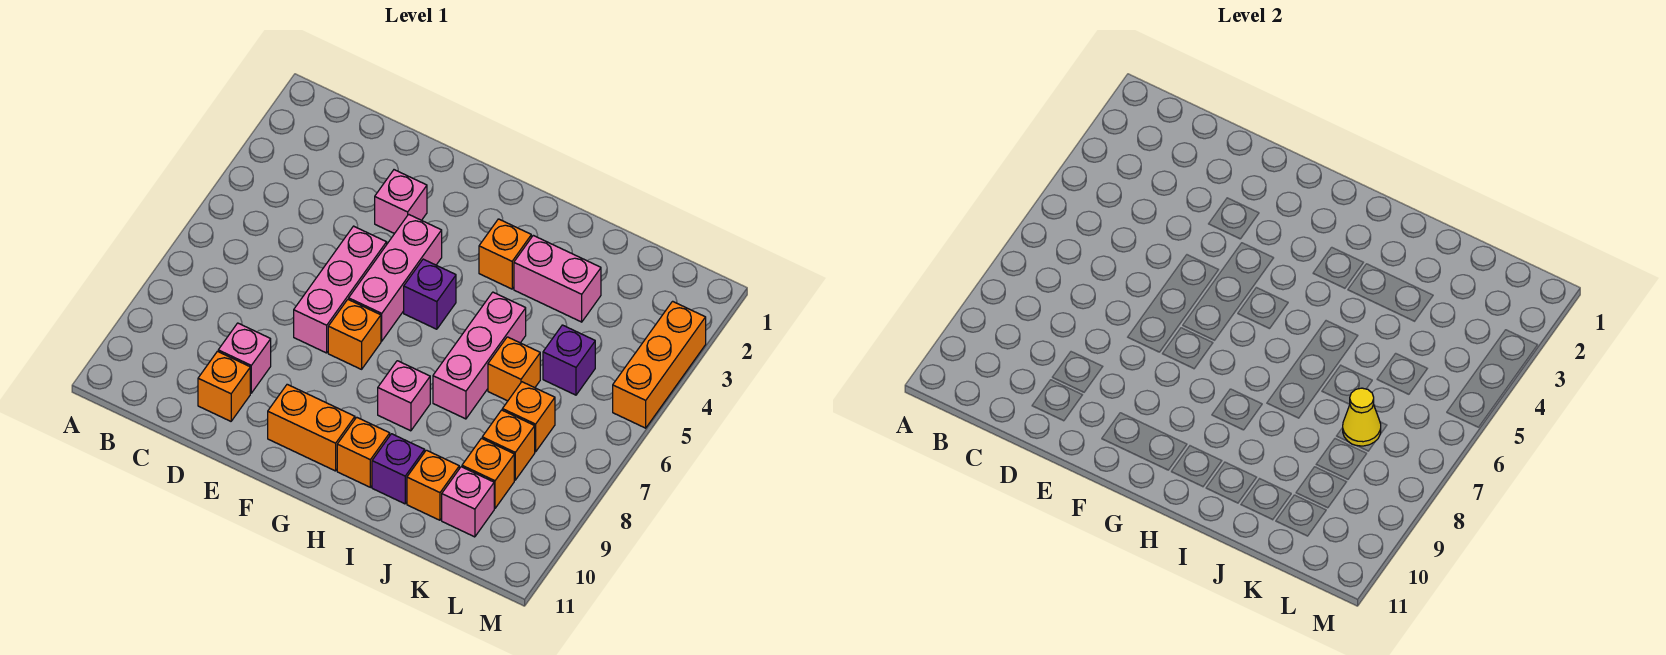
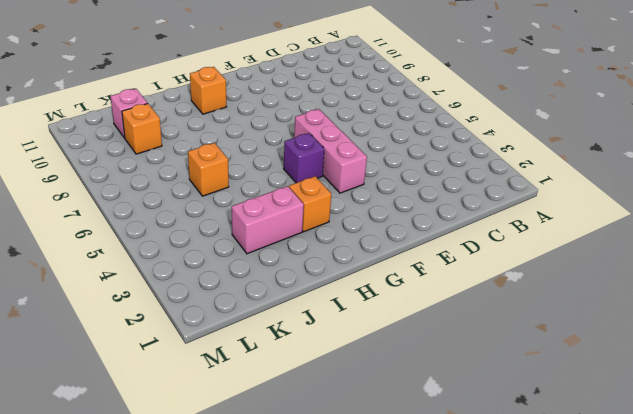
none -> pink brick D9 level 1
none -> orange brick D10 level 1
none -> pink brick E3 level 1

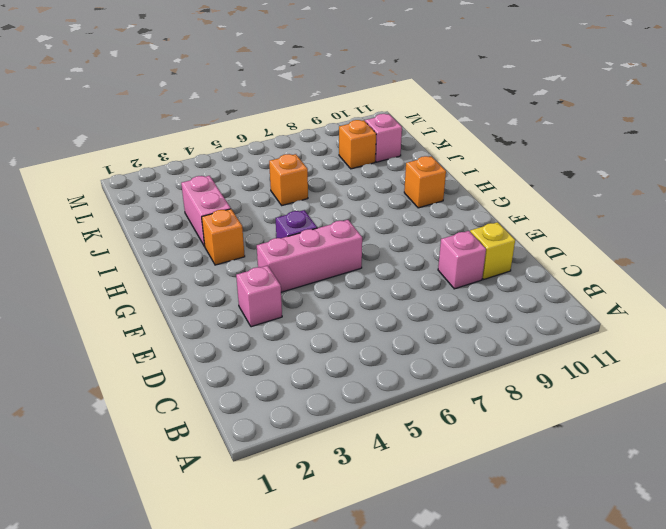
yellow brick D10 level 1 -> orange brick D10 level 1
none -> pink brick E5:E7 level 1
none -> orange brick F7 level 1
none -> orange brick F10:G10 level 1

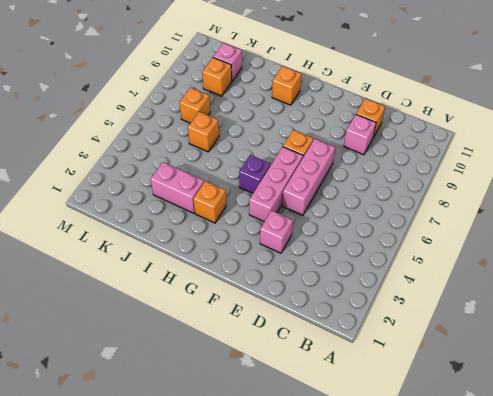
none -> orange brick F10:G10 level 1
none -> pink brick H8 level 1
none -> pink brick I5:I7 level 1

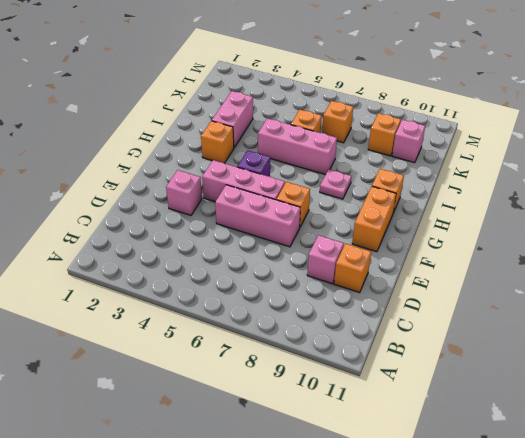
pink plate H8 level 1 -> pink brick H8 level 1
none -> purple brick I10 level 1
none -> orange brick J10 level 1
none -> purple brick K5 level 1

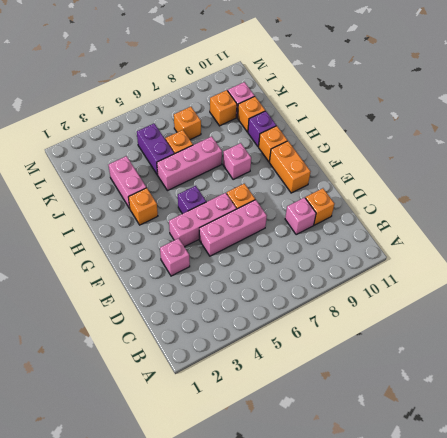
purple brick J5:K5 level 1 -> purple brick K5 level 1
none -> orange brick K8 level 1
none -> orange brick M3:M5 level 1
none -> yellow cone K7 level 2

